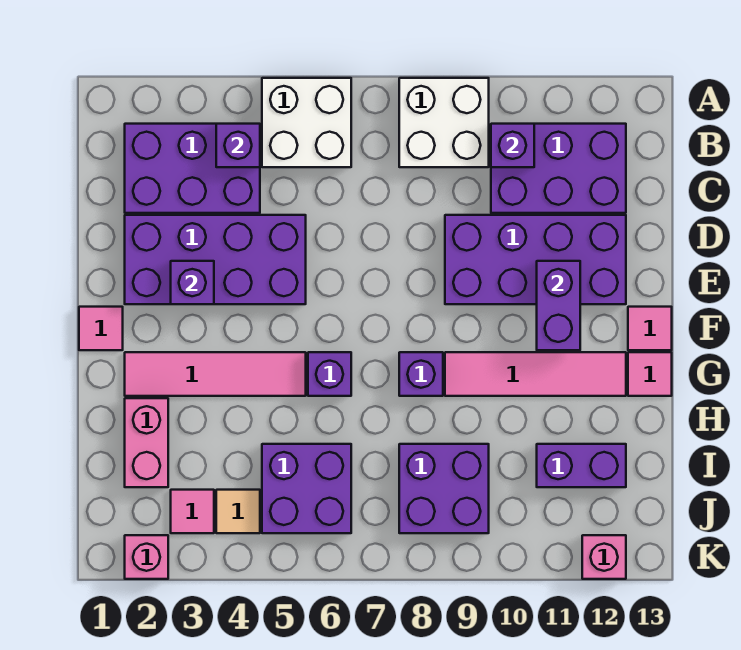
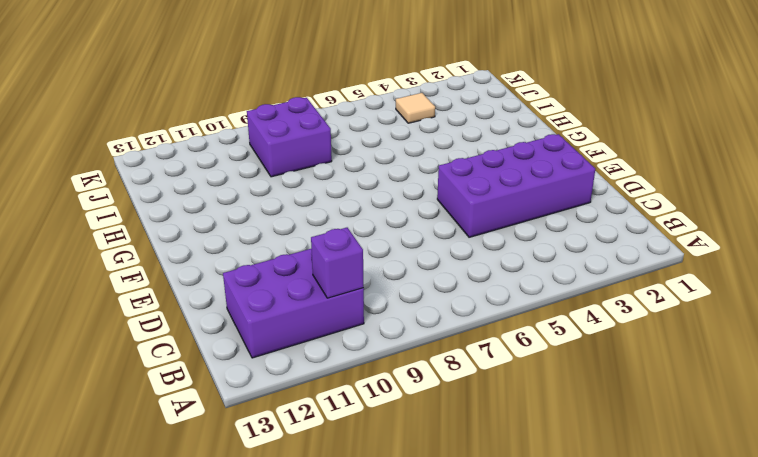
none -> white brick A5:B6 level 1
none -> white brick A8:B9 level 1
none -> purple brick B2:C4 level 1

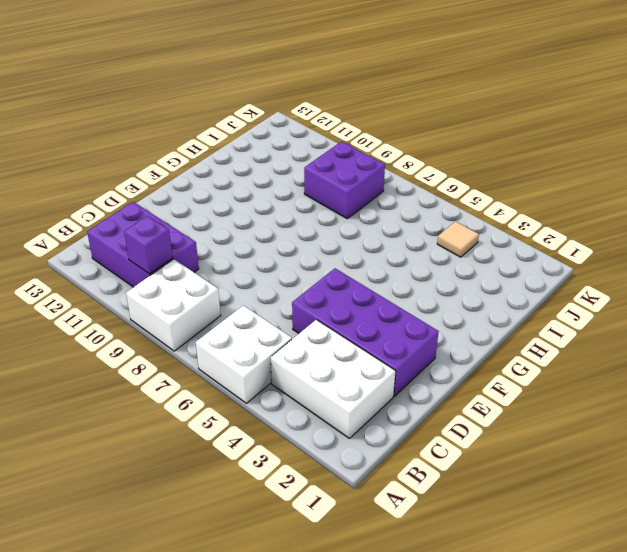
white brick B2:C4 level 1 -> purple brick B2:C4 level 1
none -> purple brick D9:E12 level 1
none -> pink tile F1 level 1
none -> pink tile F13 level 1

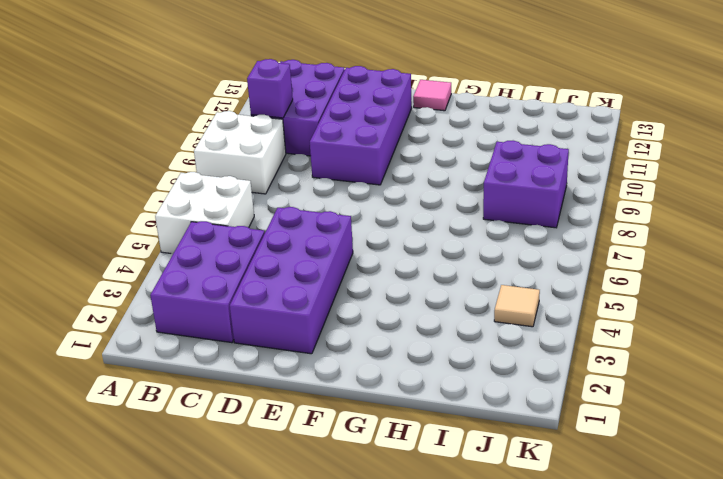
none -> pink tile F1 level 1
none -> pink tile G2:G5 level 1
none -> purple brick G6 level 1

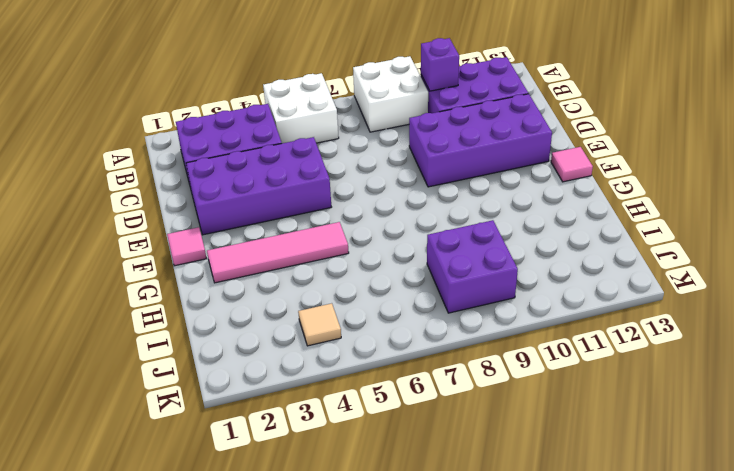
none -> purple brick G6 level 1
none -> purple brick G8 level 1
none -> pink tile G9:G12 level 1

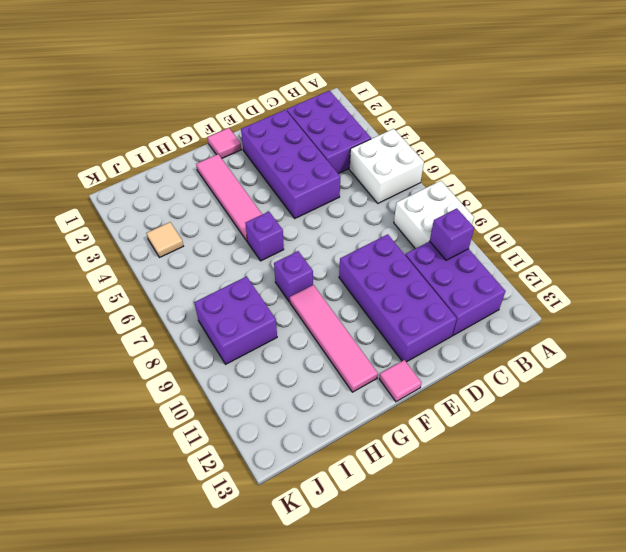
none -> pink tile G13 level 1
none -> pink brick H2:I2 level 1
none -> purple brick I5:J6 level 1

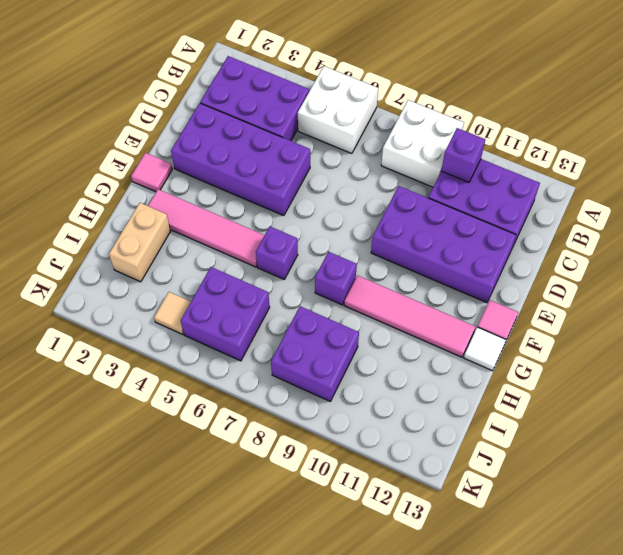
white tile G13 level 1 -> pink tile G13 level 1
tan brick H2:I2 level 1 -> pink brick H2:I2 level 1
none -> purple brick I11:I12 level 1
none -> pink tile J3 level 1
none -> pink brick K2 level 1

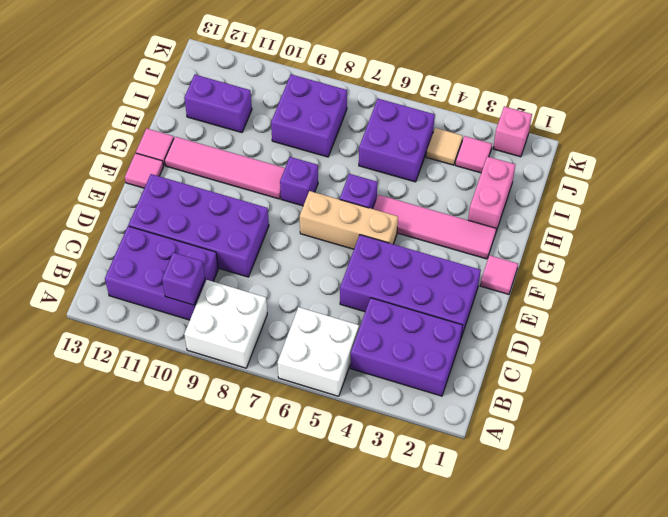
tan brick F5:F7 level 1 -> none
none -> pink brick K12 level 1
none -> purple brick B4 level 2
none -> purple brick E3 level 2

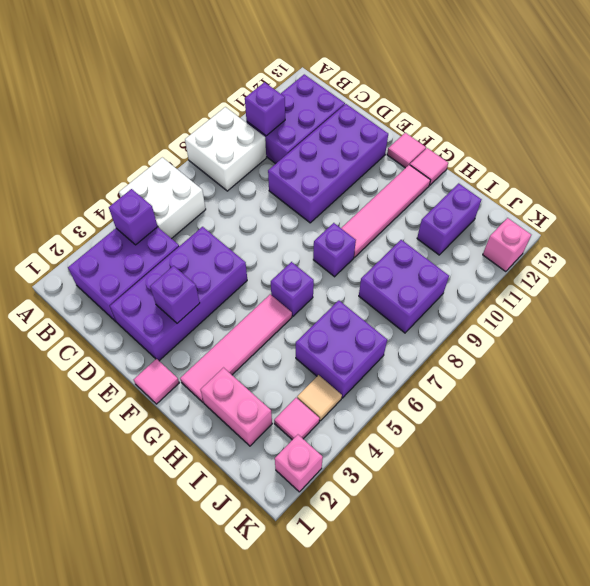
none -> purple brick E11:F11 level 2

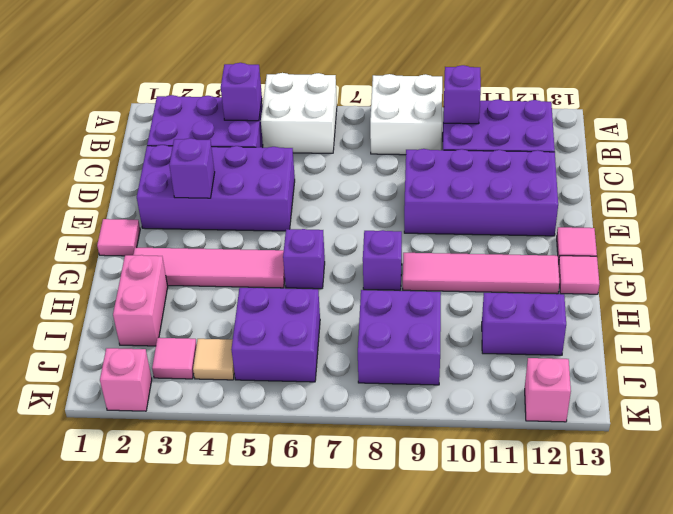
none -> purple brick E11:F11 level 2

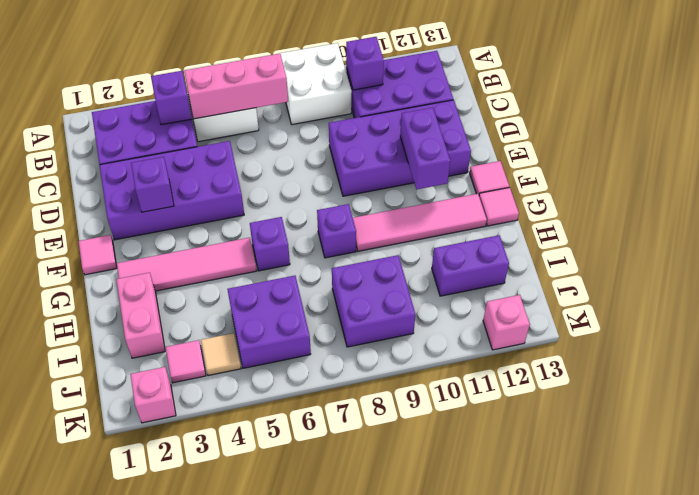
pink brick B5:B7 level 2 -> none

